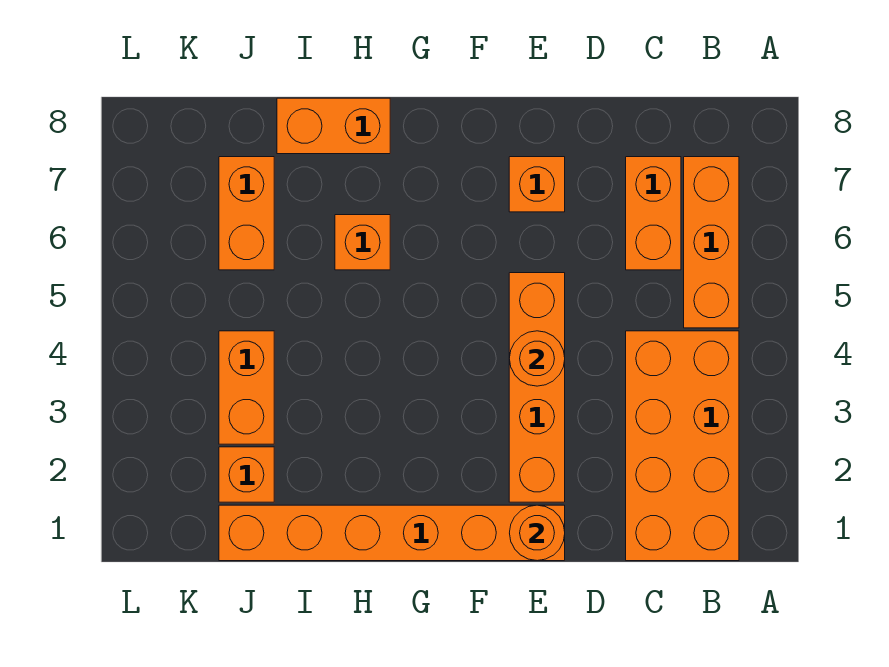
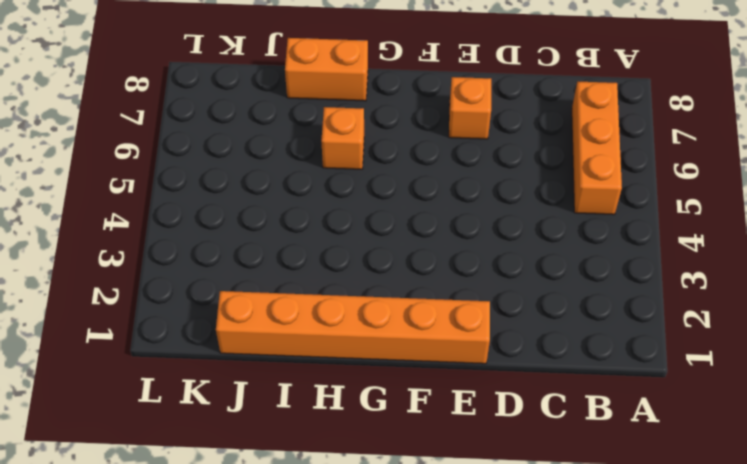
none -> orange brick B1:C4 level 1
none -> orange brick C6:C7 level 1
none -> orange brick E2:E5 level 1

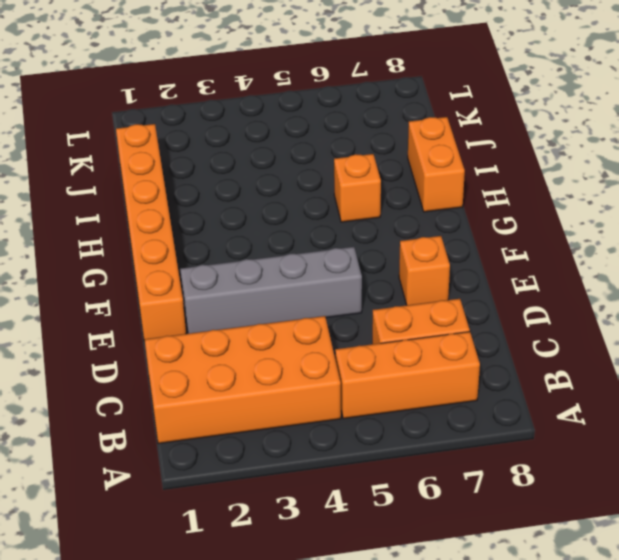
grey brick E2:E5 level 1 -> orange brick E2:E5 level 1
none -> orange brick J2 level 1
none -> orange brick J3:J4 level 1
none -> orange brick J6:J7 level 1

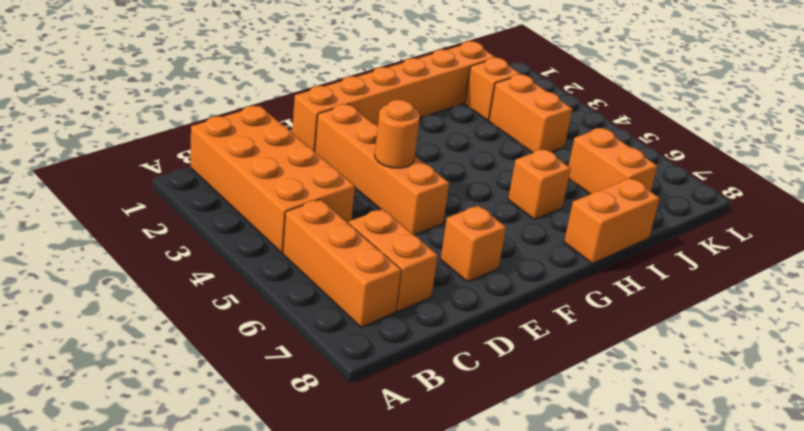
none -> orange round brick E1 level 2

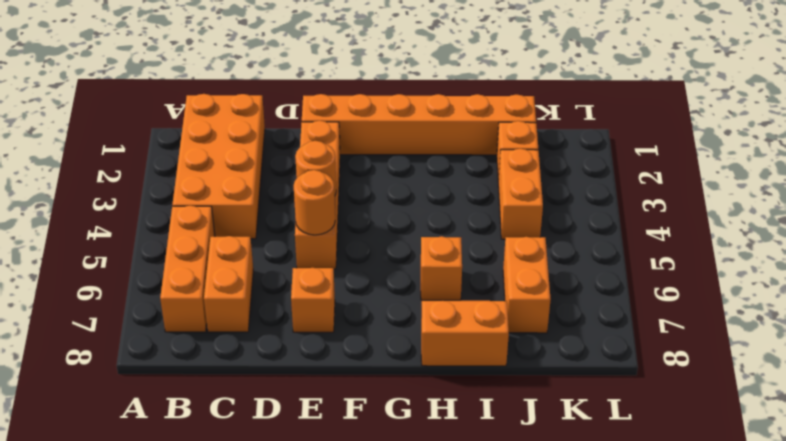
orange round brick E5 level 2 -> orange round brick E1 level 2

